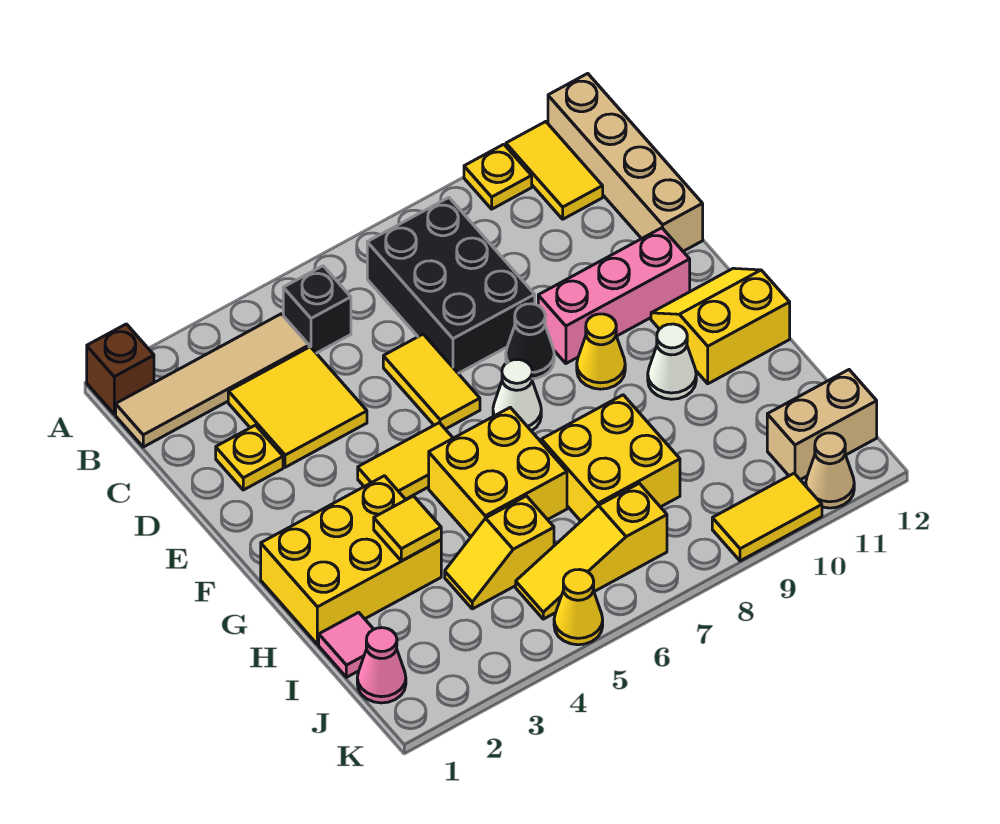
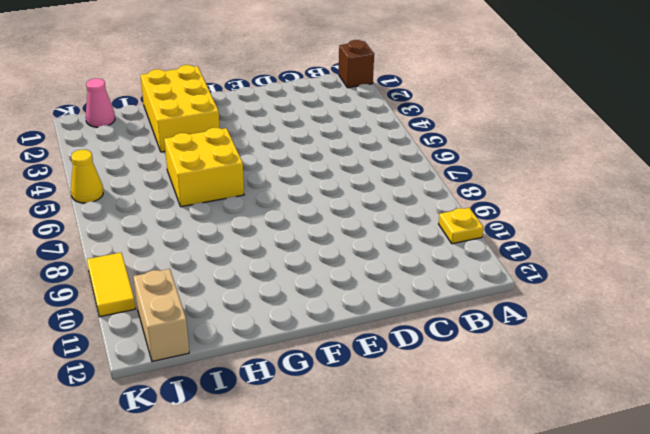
none -> yellow tile A11:B11 level 1
none -> tan brick A12:D12 level 1
none -> tan tile B1:B4 level 1

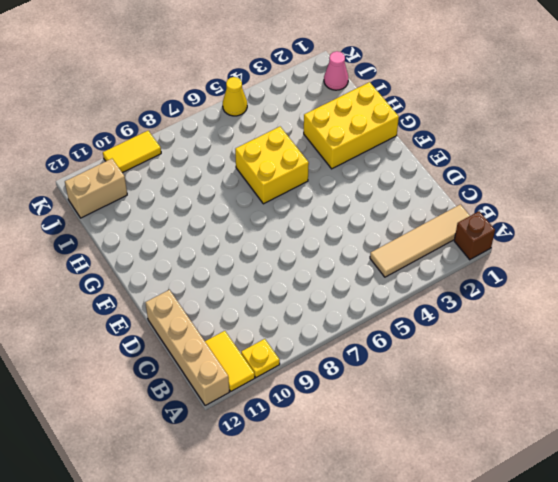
none -> black brick B5 level 1
none -> black brick B7:D8 level 1
none -> yellow tile C3:D4 level 1

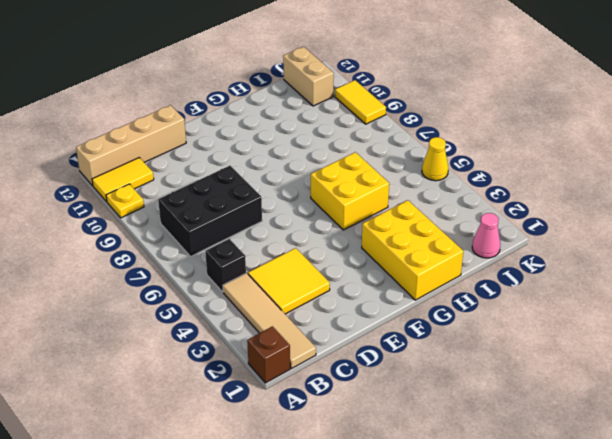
none -> yellow plate D2 level 1
none -> yellow tile D6:E6 level 1
none -> black cone E8 level 1

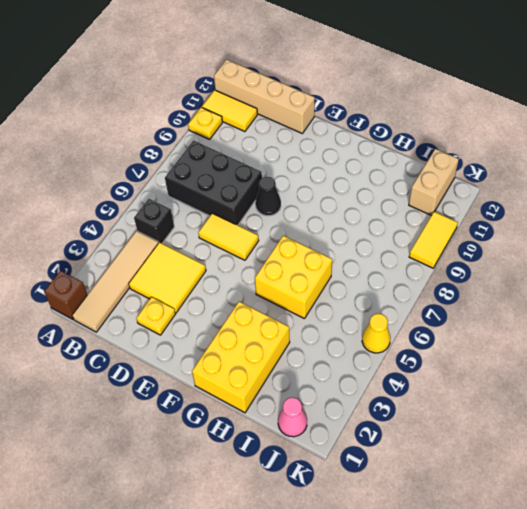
none -> pink brick E9:E11 level 1
none -> yellow tile F4:F5 level 1
none -> white cone F7 level 1

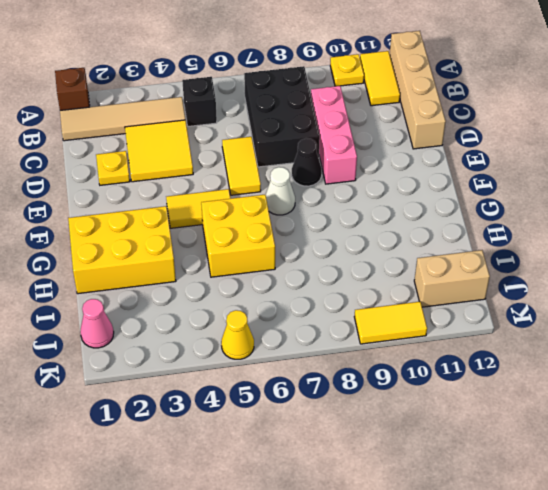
pink brick C9:E9 level 1 -> pink brick E9:E11 level 1
none -> yellow cone F9 level 1
none -> yellow slope F11:G12 level 1 top G
none -> white cone G10 level 1

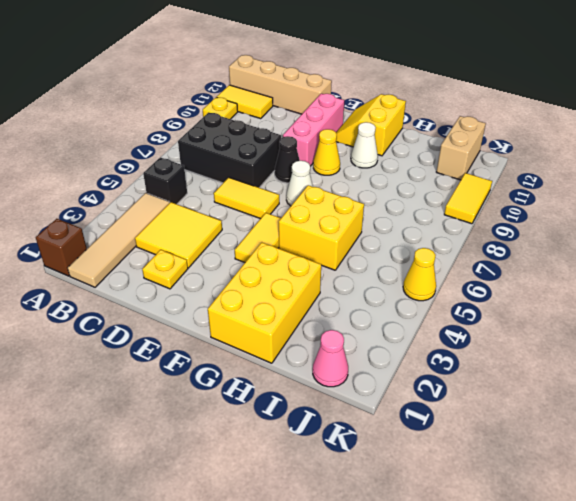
none -> yellow brick H7:I8 level 1
none -> pink tile I1 level 1
none -> yellow slope I4:I5 level 1 top 5

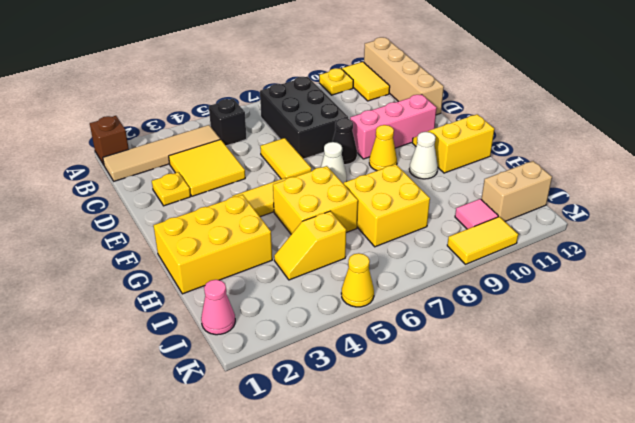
pink tile J10 level 1 -> pink tile I1 level 1
none -> yellow slope J5:J7 level 1 top 7
none -> tan cone K11 level 1
none -> yellow tile H3 level 2

